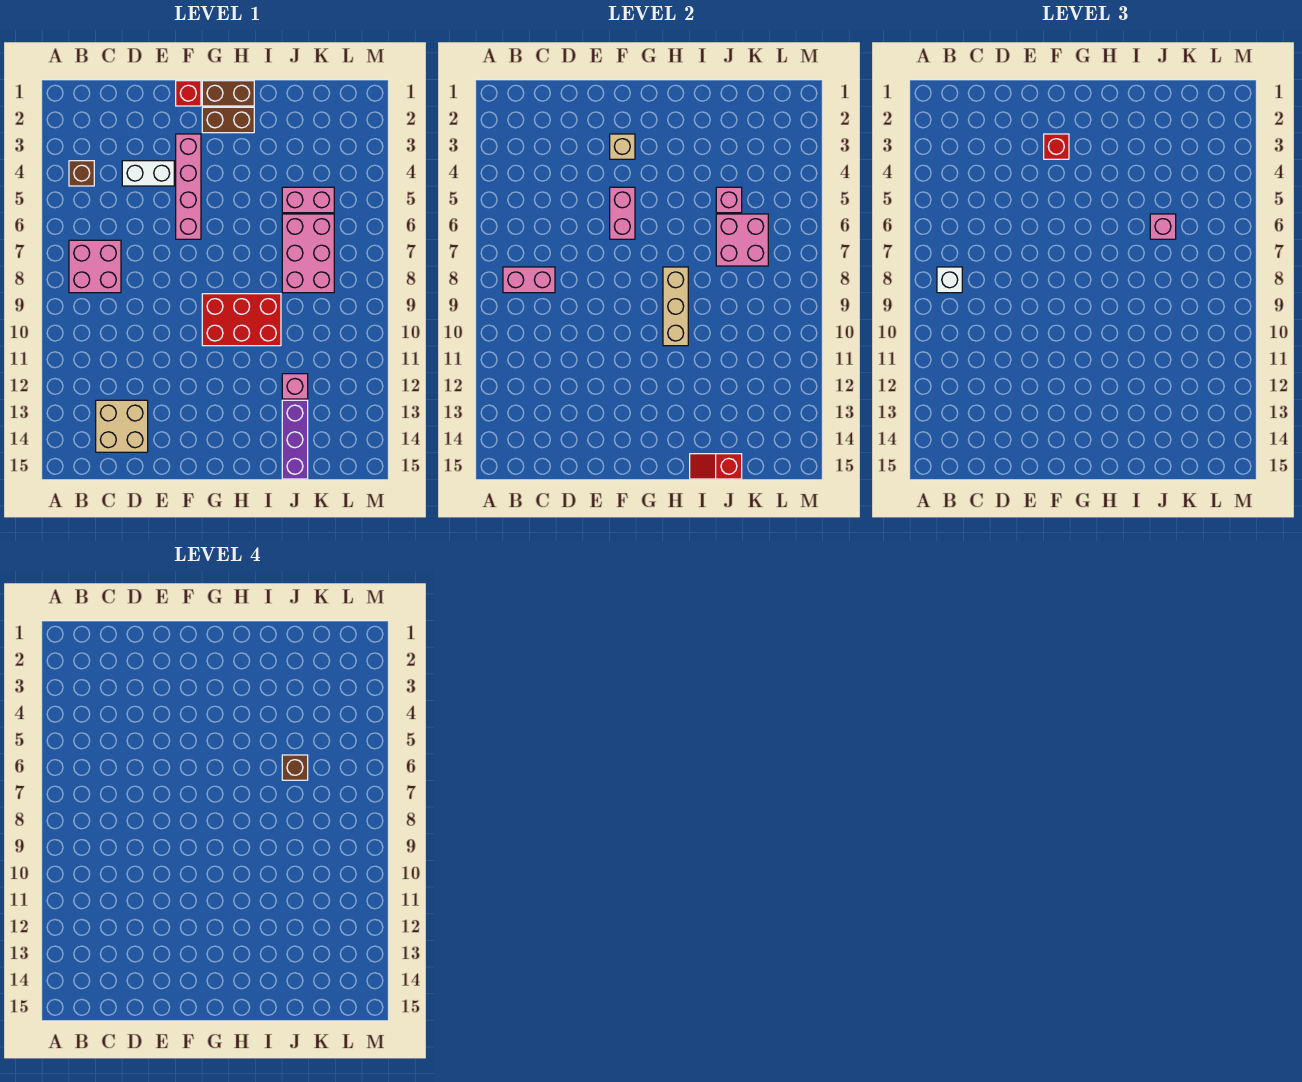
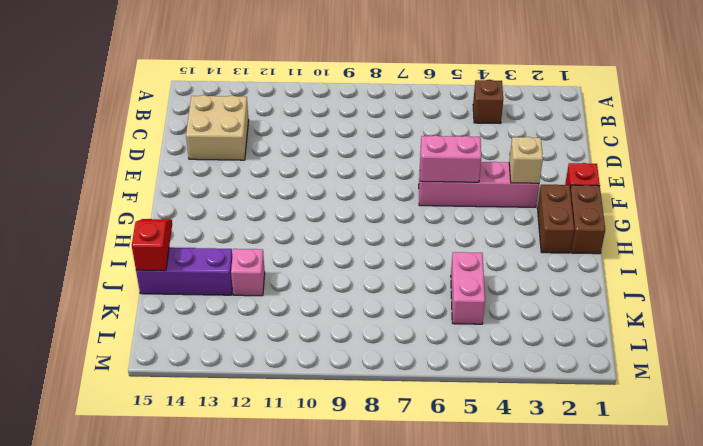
none -> pink brick B7:C8 level 1
none -> white brick D4:E4 level 1
none -> red brick G9:I10 level 1

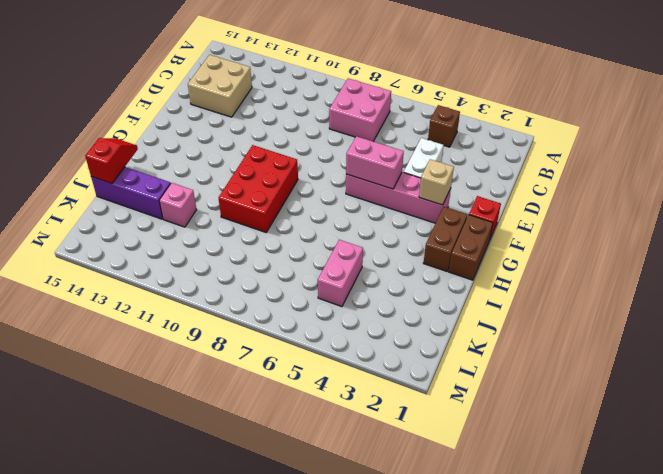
none -> pink brick J6:K8 level 1
none -> pink brick B8:C8 level 2
none -> tan brick H8:H10 level 2

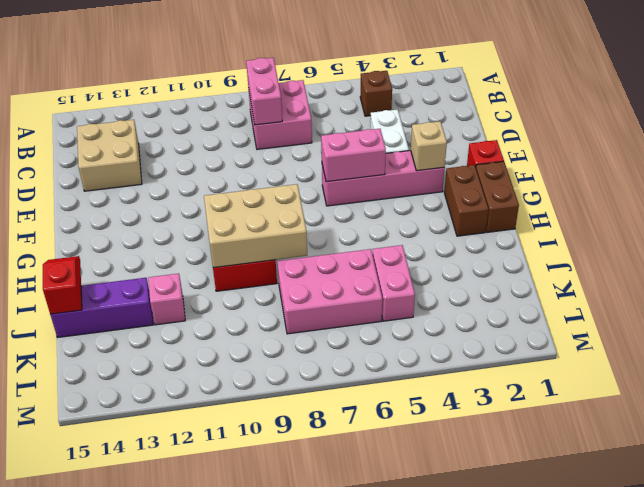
tan brick H8:I10 level 2 -> tan brick H8:H10 level 2
none -> pink brick J5 level 2
none -> pink brick J6:K7 level 2
none -> white brick B8 level 3

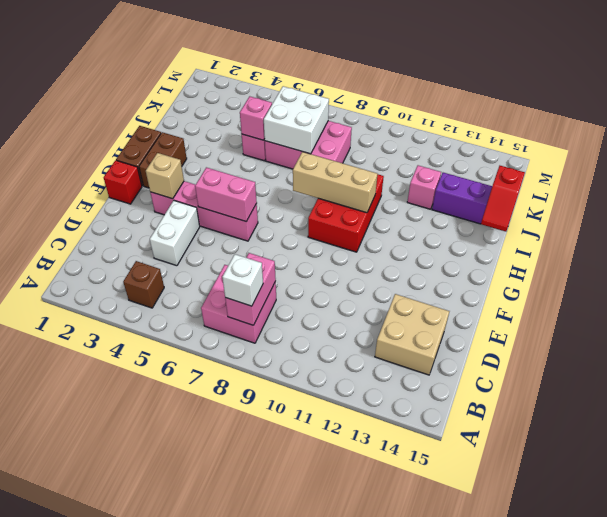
white brick J6:K7 level 2 -> pink brick J6:K7 level 2
none -> red brick F3 level 3
none -> pink brick J6 level 3
none -> brown brick J6 level 4

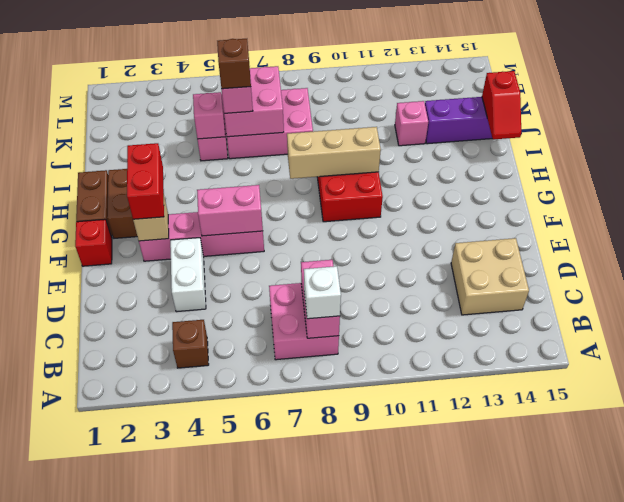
red brick F3:G3 level 3 -> red brick F3 level 3

